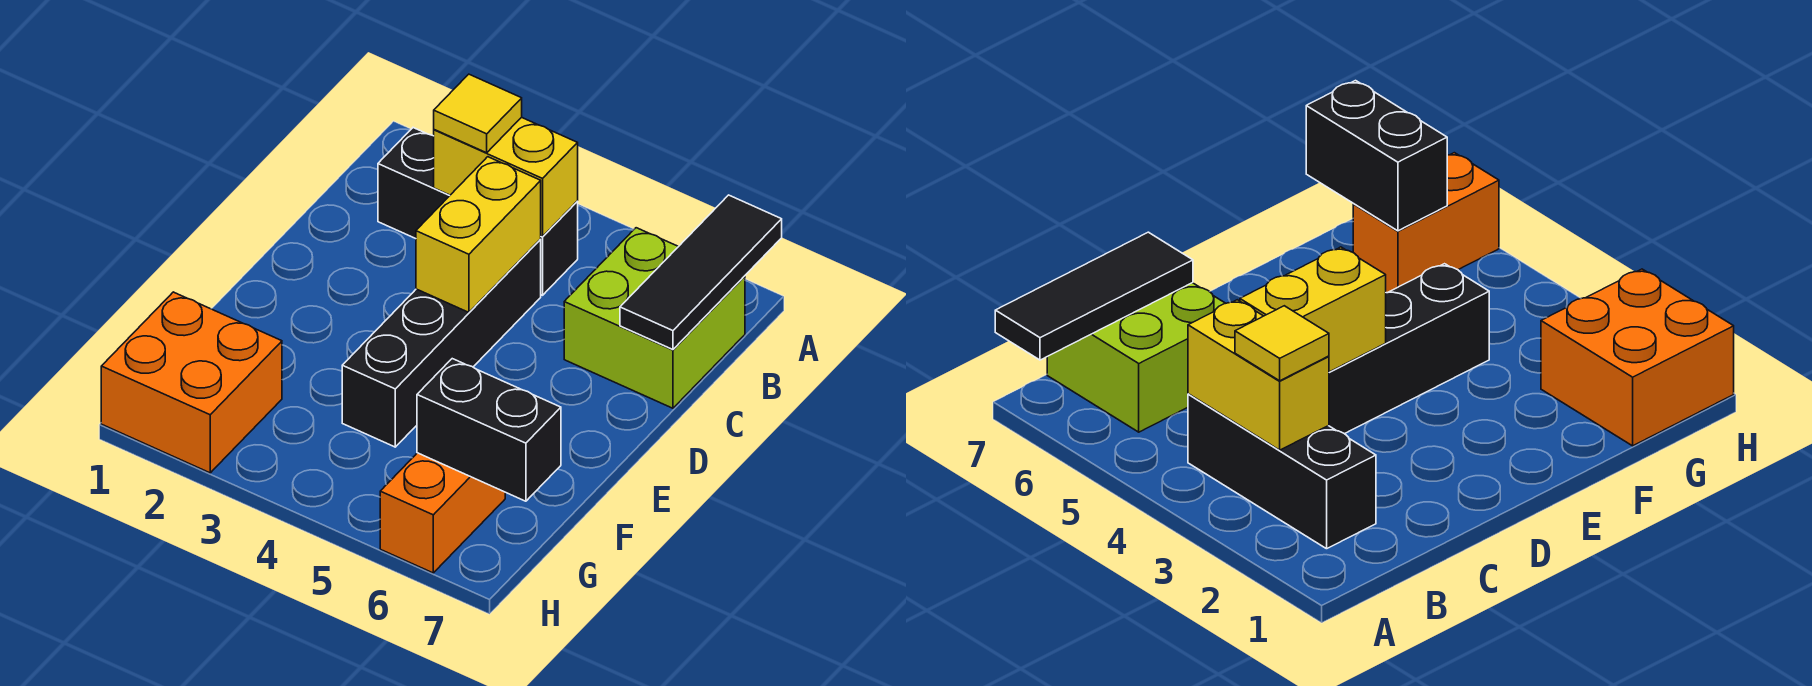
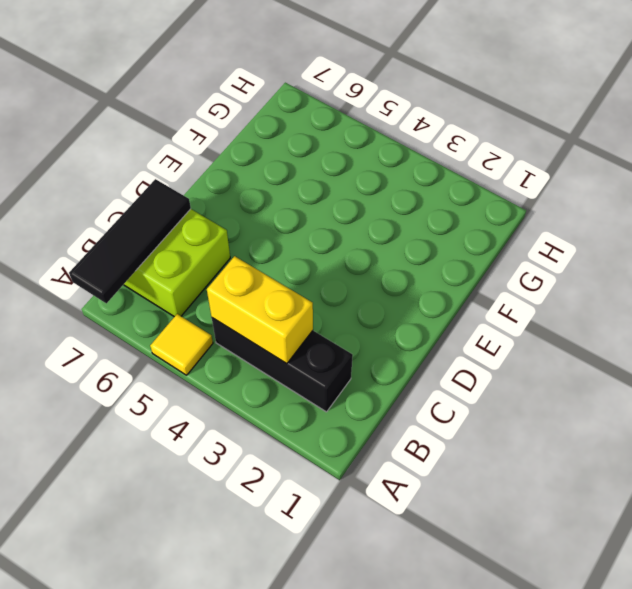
yellow tile A5 level 1 -> yellow tile B3 level 3
none -> black brick C4:F4 level 1
none -> orange brick G1:H2 level 1

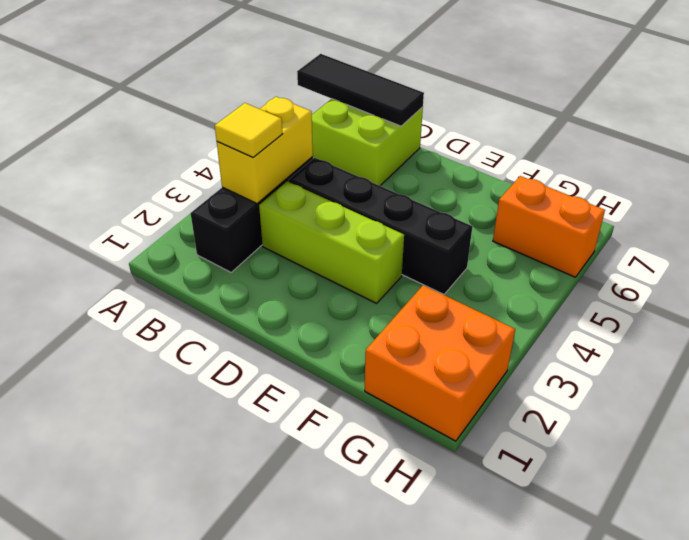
lime brick C3:E3 level 1 -> none
none -> yellow brick C4:D4 level 2
none -> black brick G6:G7 level 2

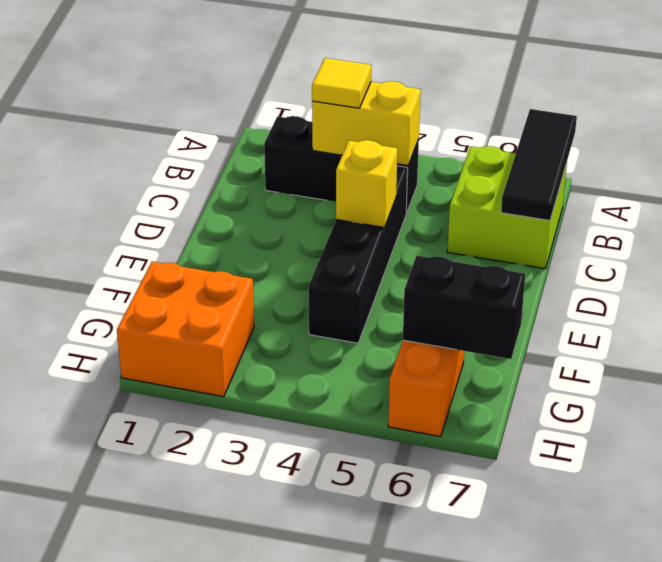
yellow brick D4 level 2 -> yellow brick C4:D4 level 2

